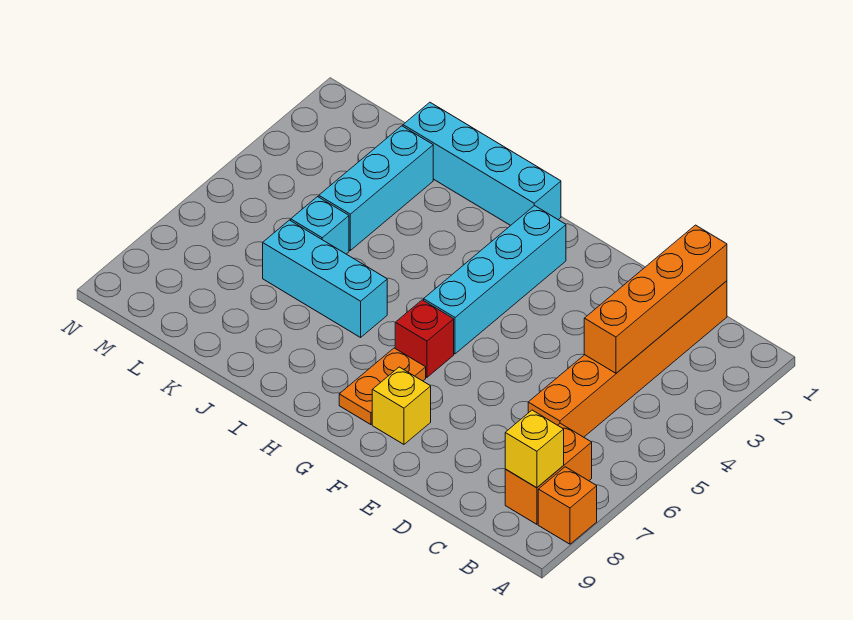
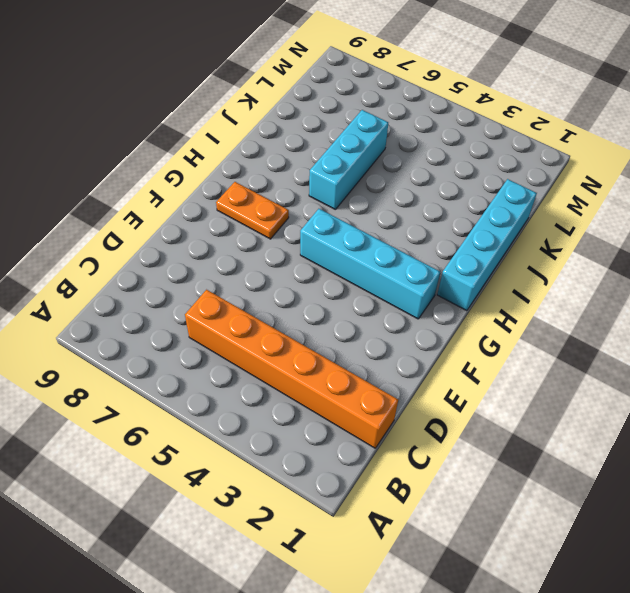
none -> orange brick A8 level 1
none -> orange brick B7:B8 level 1
none -> yellow brick F8 level 1

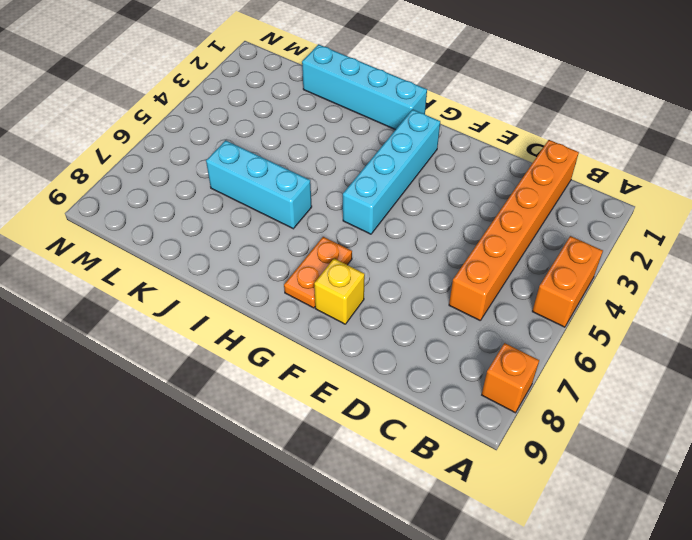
orange brick A4:A5 level 1 -> orange brick B7:B8 level 1
none -> red brick G6 level 1
none -> cyan brick K2:K4 level 1
none -> cyan brick K5 level 1

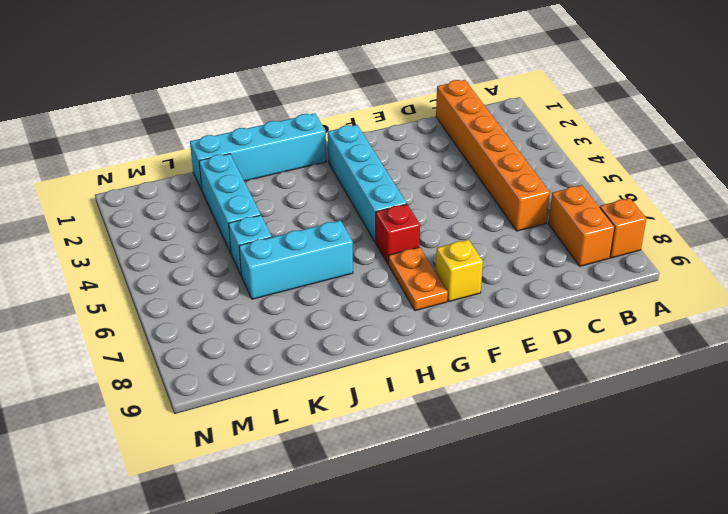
none -> yellow brick B8 level 2
none -> orange brick C1:C4 level 2

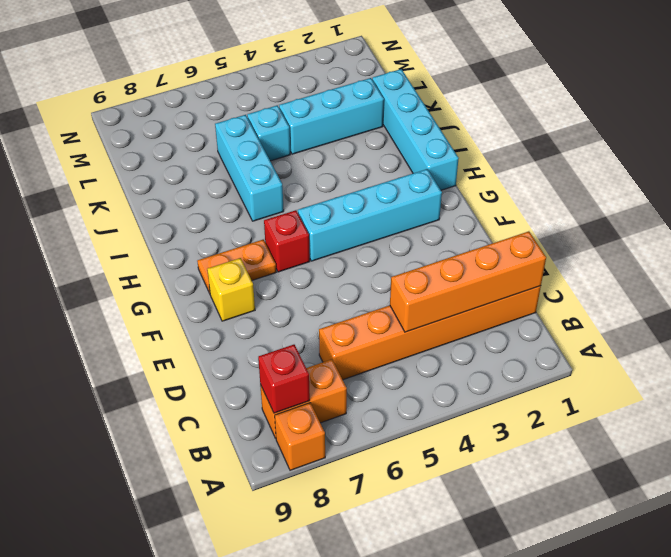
red brick B8 level 2 -> yellow brick B8 level 2

